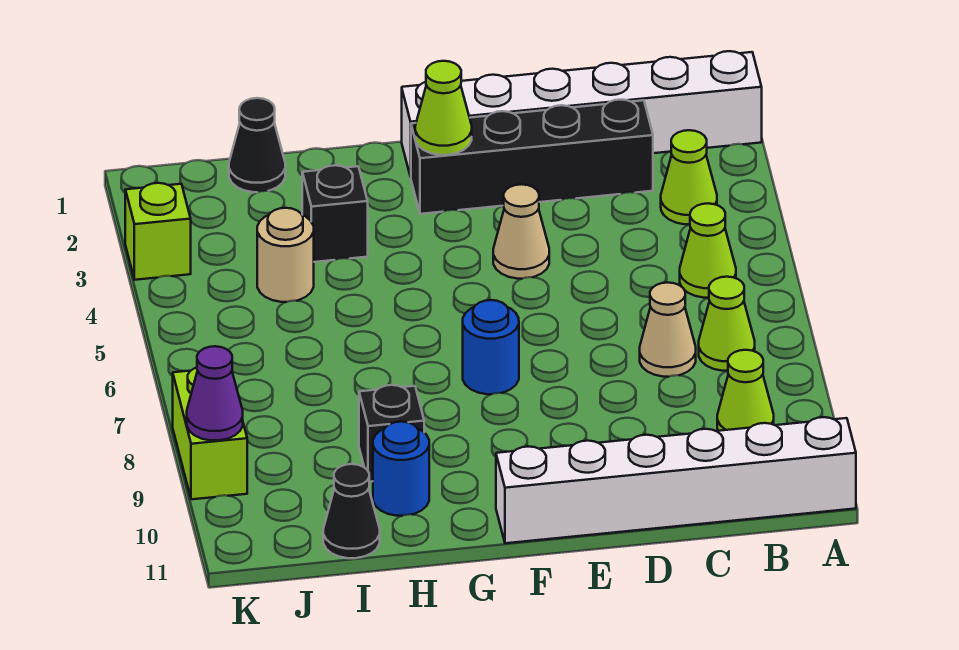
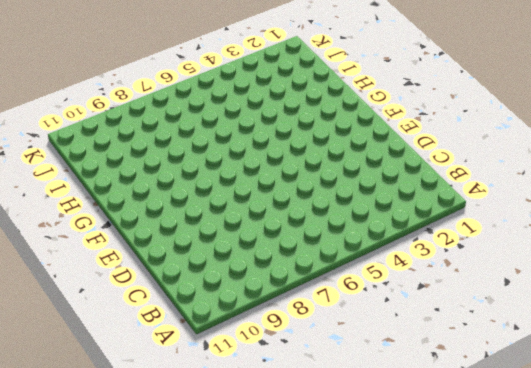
none -> white brick A1:F1 level 1
none -> white brick A11:F11 level 1
none -> lime cone B3 level 1

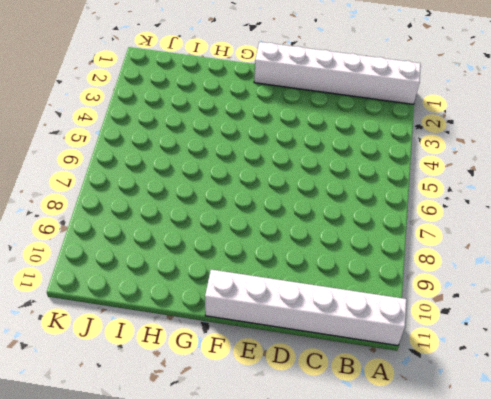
none -> lime cone B3 level 1
none -> lime cone B5 level 1
none -> lime cone B7 level 1

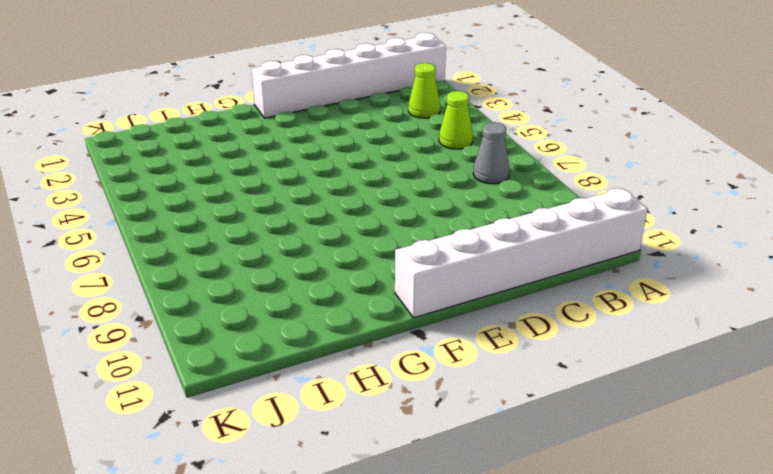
grey cone B7 level 1 -> lime cone B7 level 1
none -> lime cone B9 level 1
none -> black brick C2:F2 level 1
none -> tan cone C7 level 1

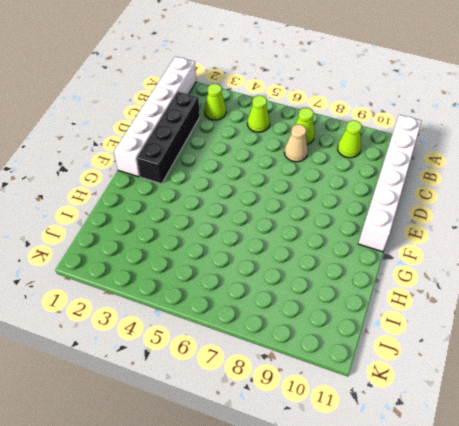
none -> tan cone E4 level 1
none -> blue round brick F7 level 1
none -> black brick H3 level 1

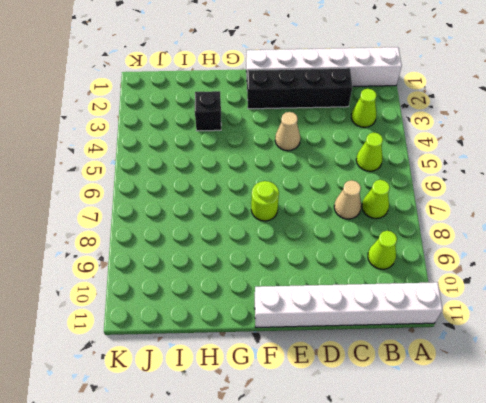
lime round brick F7 level 1 -> blue round brick F7 level 1
none -> black brick H9 level 1
none -> blue round brick H10 level 1
none -> black cone I1 level 1

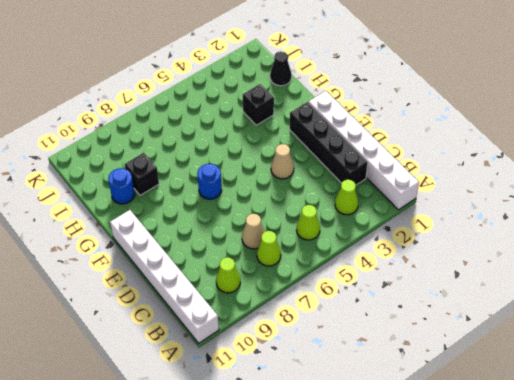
none -> tan round brick I4 level 1
none -> black cone I11 level 1
none -> lime brick K3 level 1

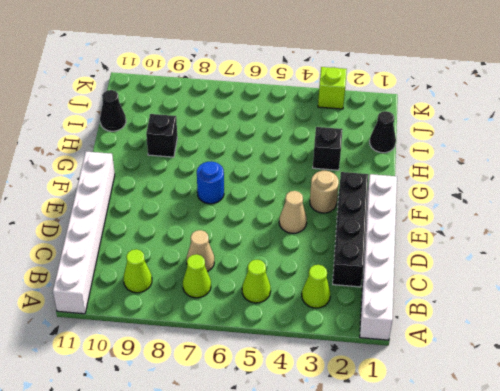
tan round brick F3 level 1 -> tan round brick I4 level 1
none -> blue round brick H10 level 1
none -> lime brick K8:K9 level 1
none -> lime cone F2 level 2

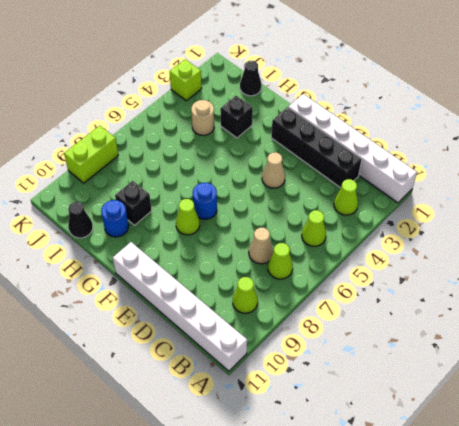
lime cone F8 level 1 -> lime cone F2 level 2
none -> purple cone K9 level 2

